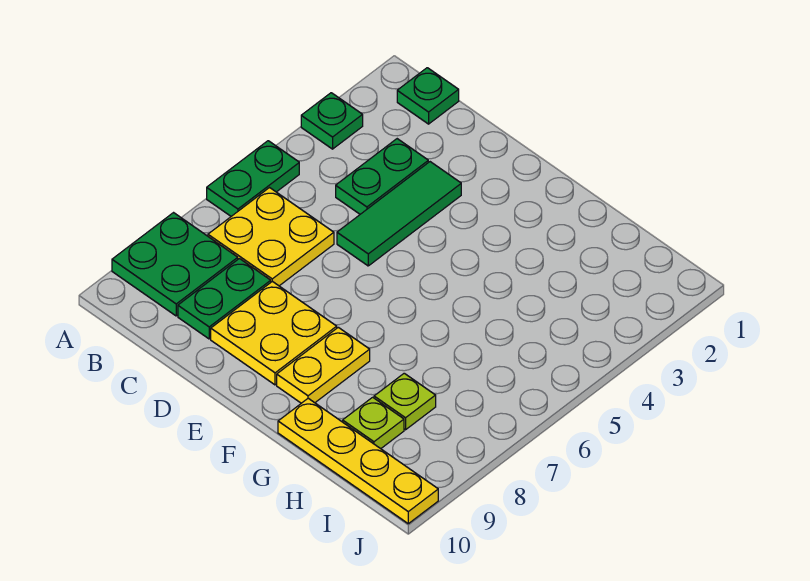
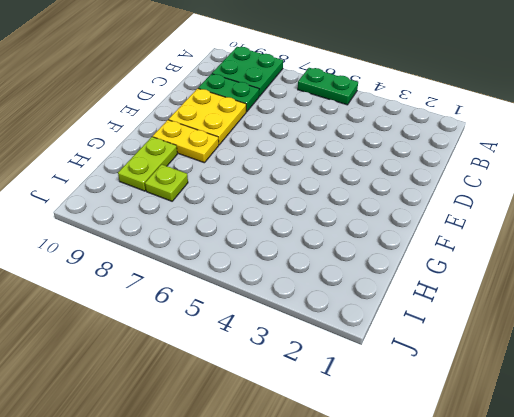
lime plate G9:H9 level 1 -> lime plate H9 level 1
none -> green plate A3 level 1
none -> green plate B1 level 1
none -> yellow plate B6:C7 level 1

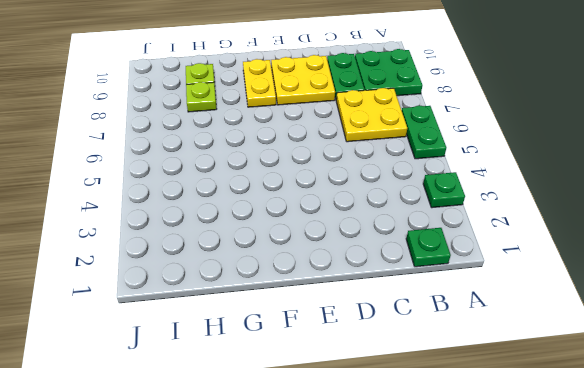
none -> green plate C3:C4 level 1
none -> green tile D3:D5 level 1
none -> yellow plate G10:J10 level 1

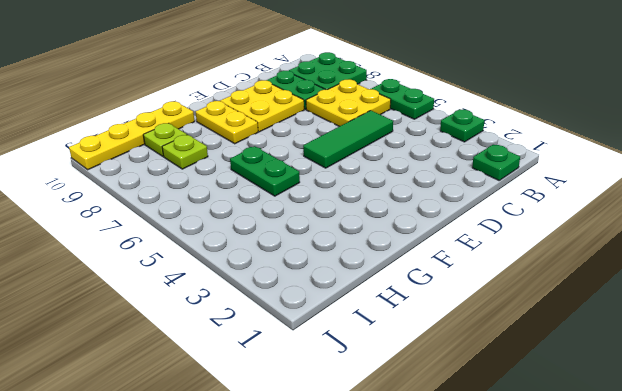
green tile C5:E5 level 1 -> green tile D3:D5 level 1
green plate G5:G6 level 1 -> green plate C3:C4 level 1

